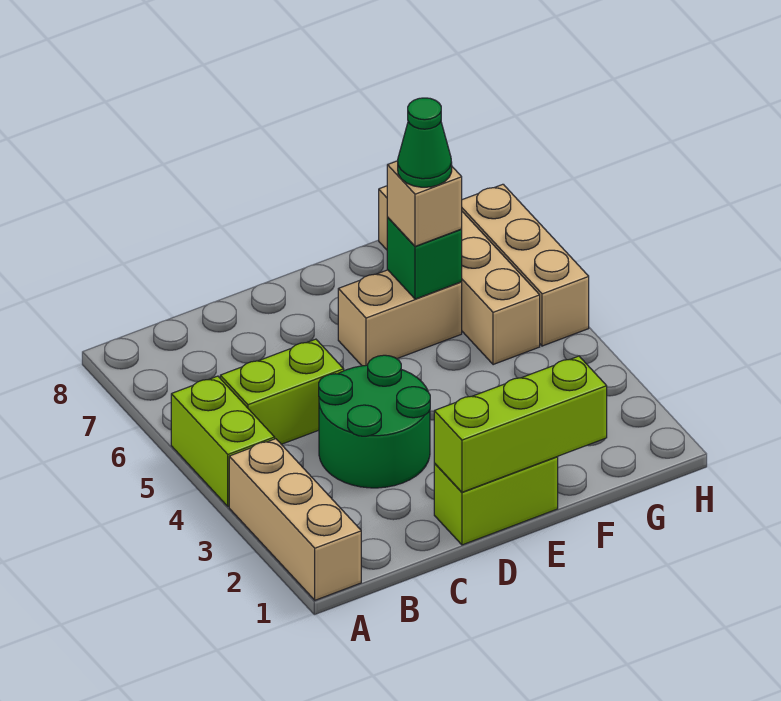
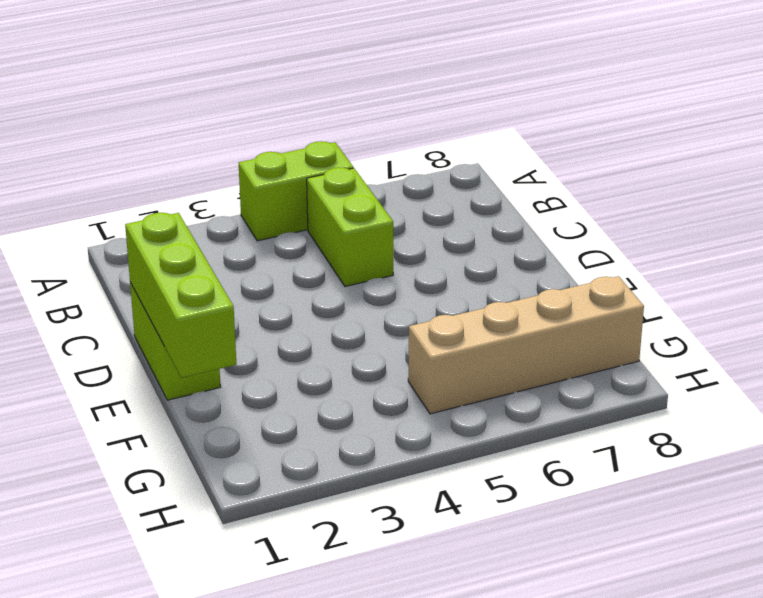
none -> tan brick A1:A3 level 1
none -> green round brick C3:D4 level 1
none -> tan brick E6:F6 level 1

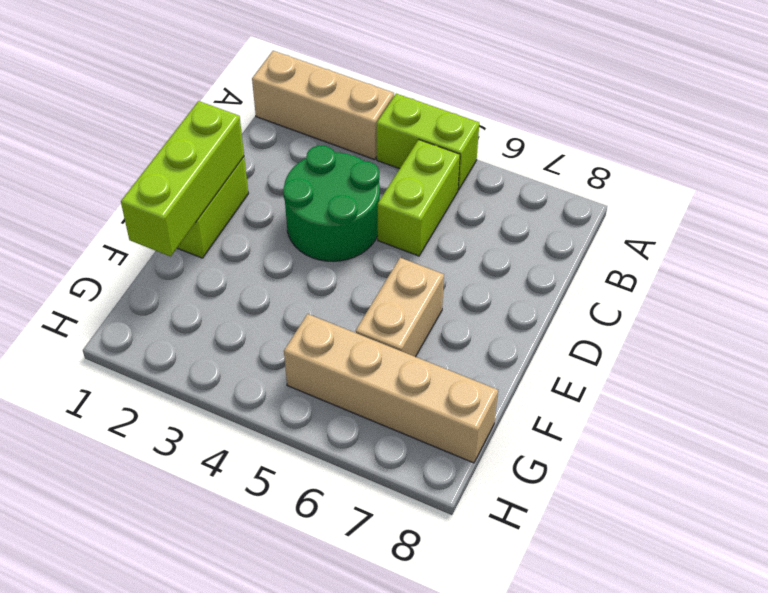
none -> tan brick H5:H7 level 1
none -> green brick F6 level 2
none -> tan brick F6 level 3

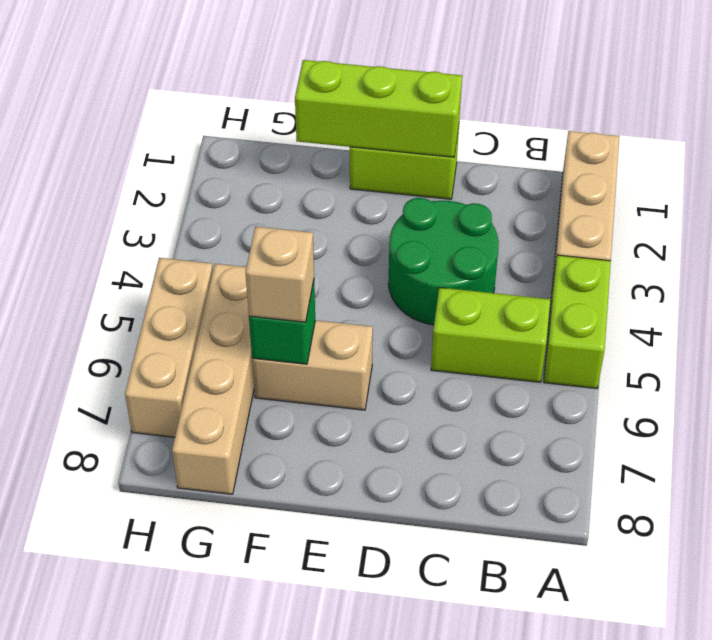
none -> green cone F6 level 4

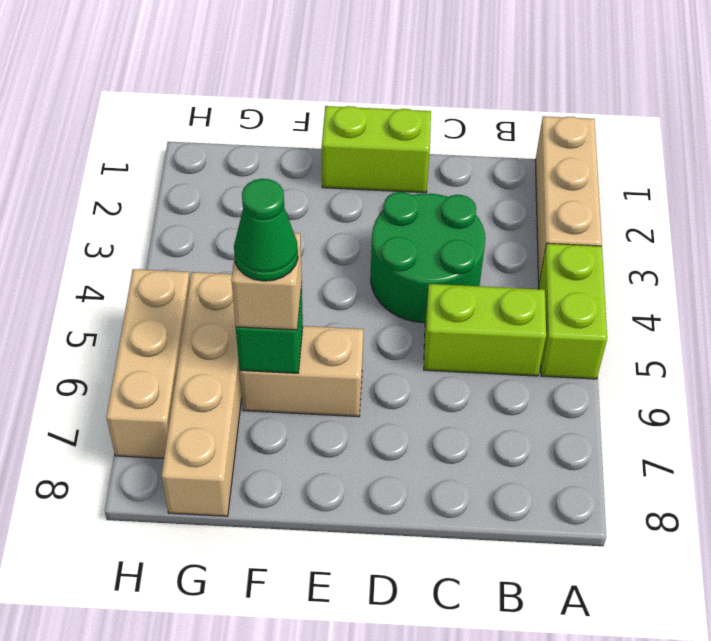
none -> lime brick D1:F1 level 2

